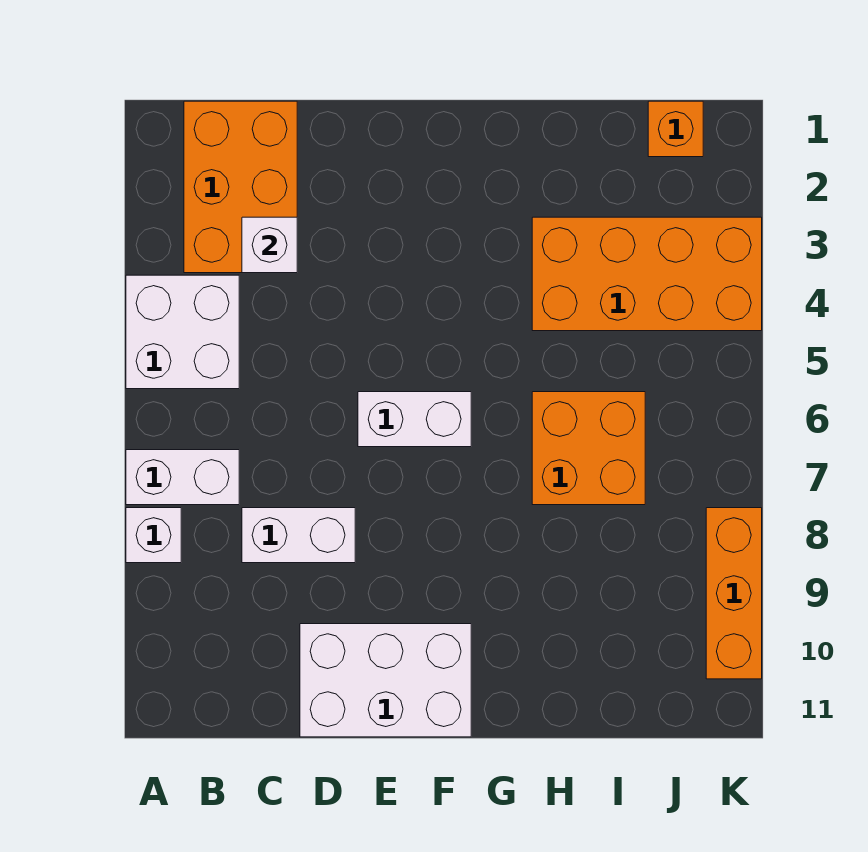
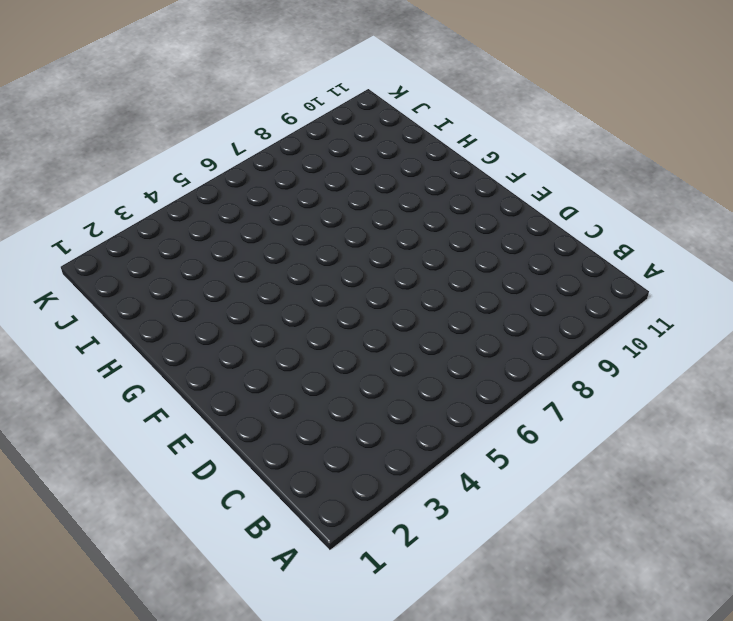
none -> white brick A4:B5 level 1
none -> white brick A7:B7 level 1
none -> white brick A8 level 1

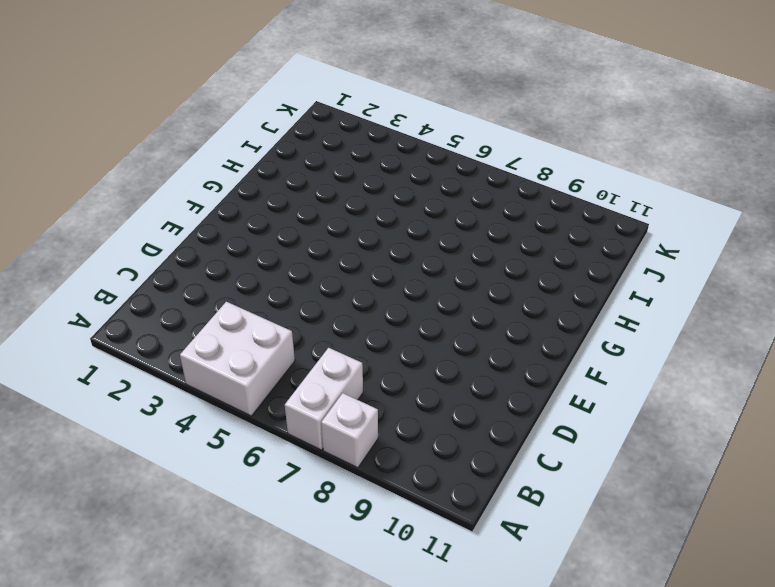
none -> orange brick B1:C3 level 1
none -> white brick C8:D8 level 1
none -> white brick D10:F11 level 1

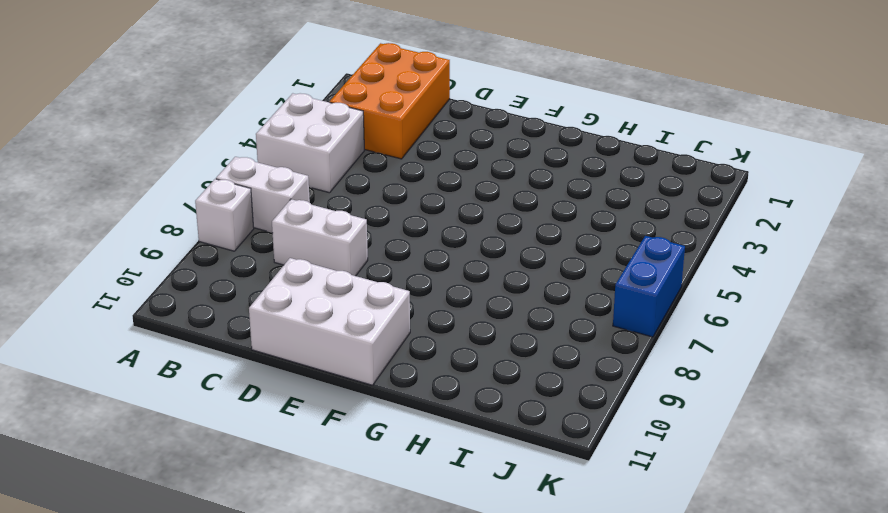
blue brick K6:K7 level 1 -> none
none -> white brick E6:F6 level 1
none -> orange brick H3:K4 level 1
none -> orange brick H6:I7 level 1

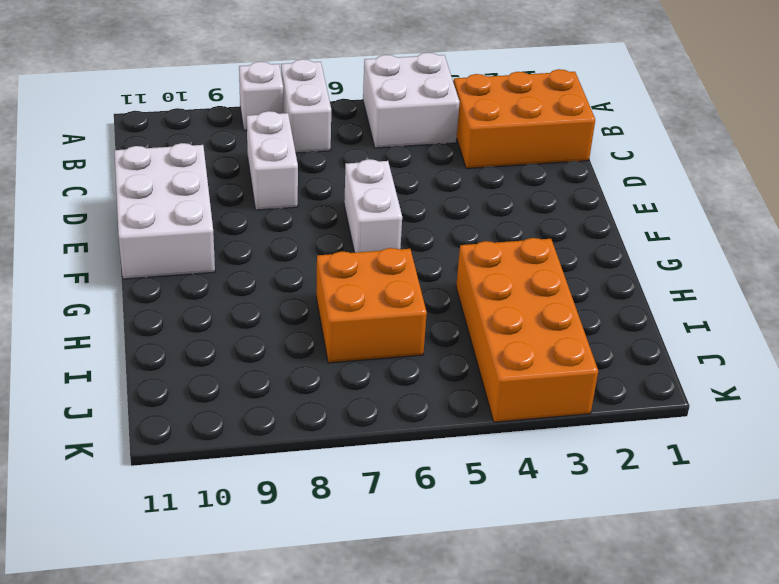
none -> orange brick J1 level 1
none -> orange brick K8:K10 level 1
none -> white brick C3 level 2

